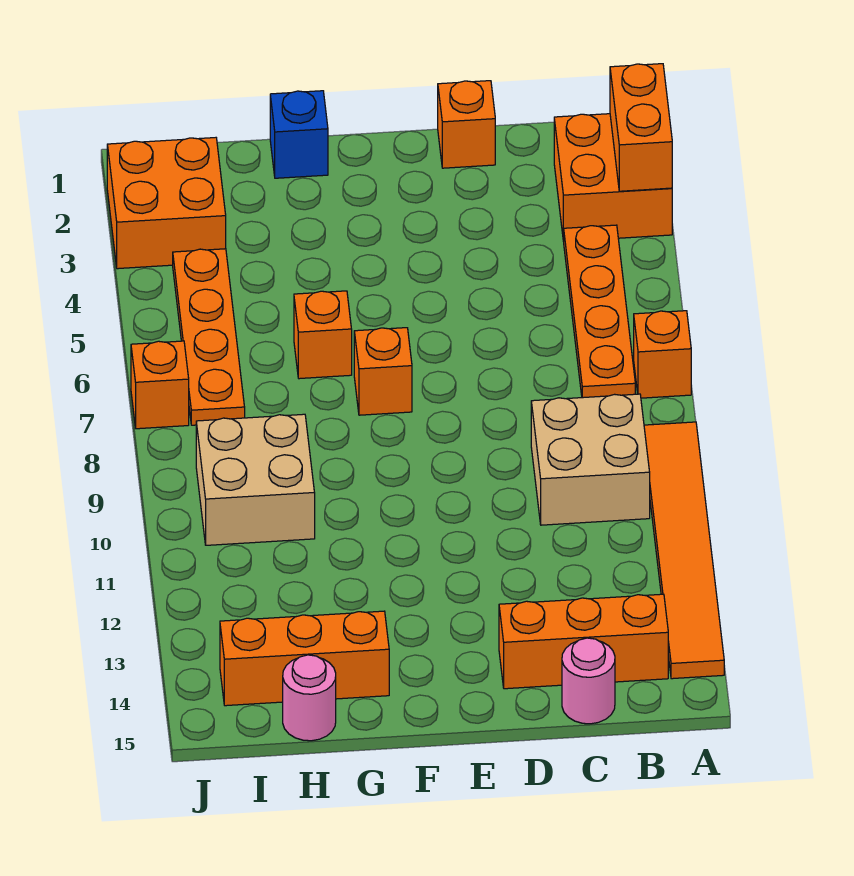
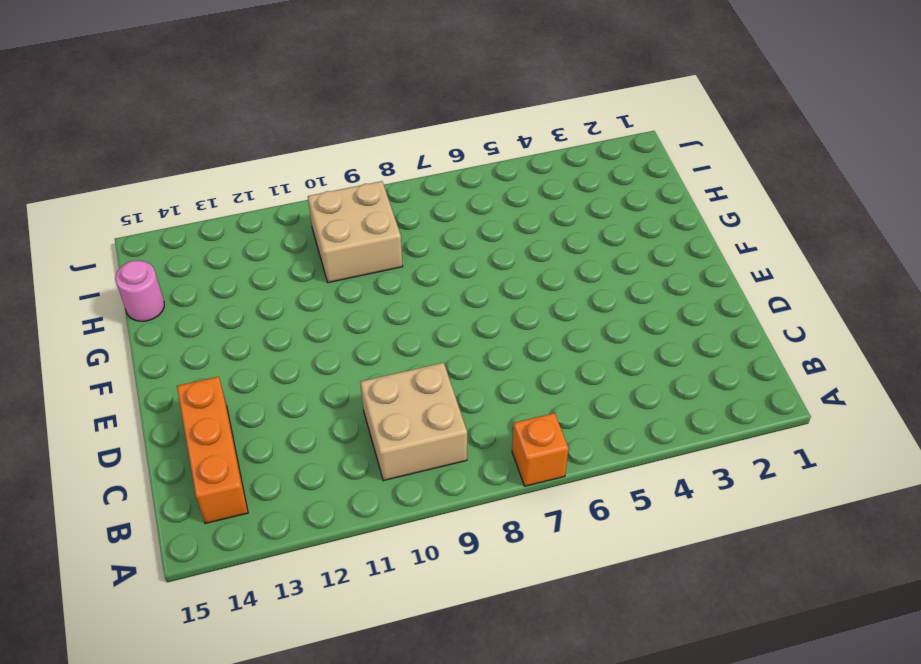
none -> orange brick A2:B3 level 1
none -> orange tile A9:A14 level 1
none -> orange plate B4:B7 level 1

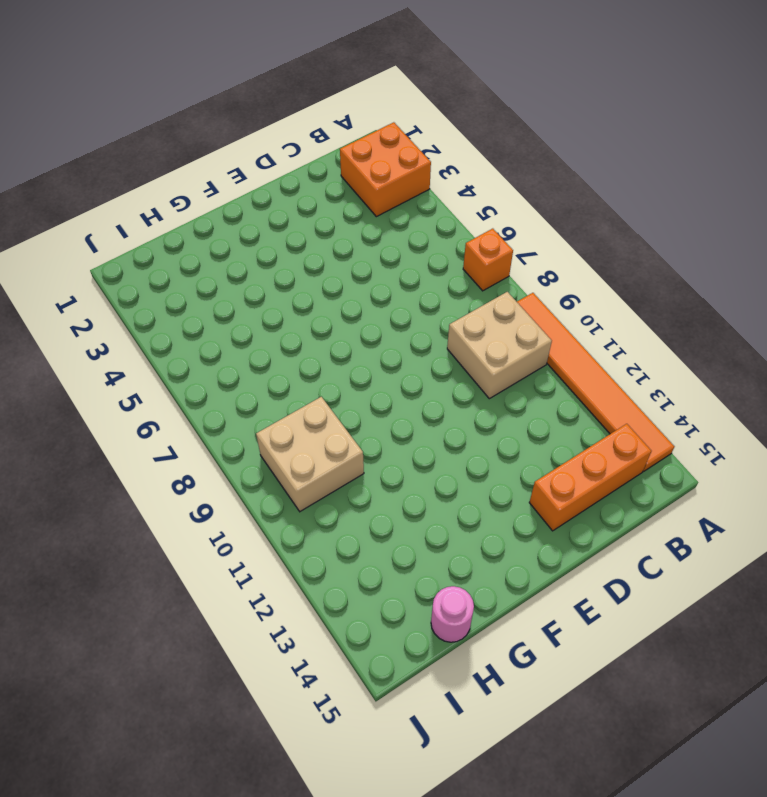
none -> orange plate B4:B7 level 1
none -> pink round brick C15 level 1
none -> orange brick D1 level 1

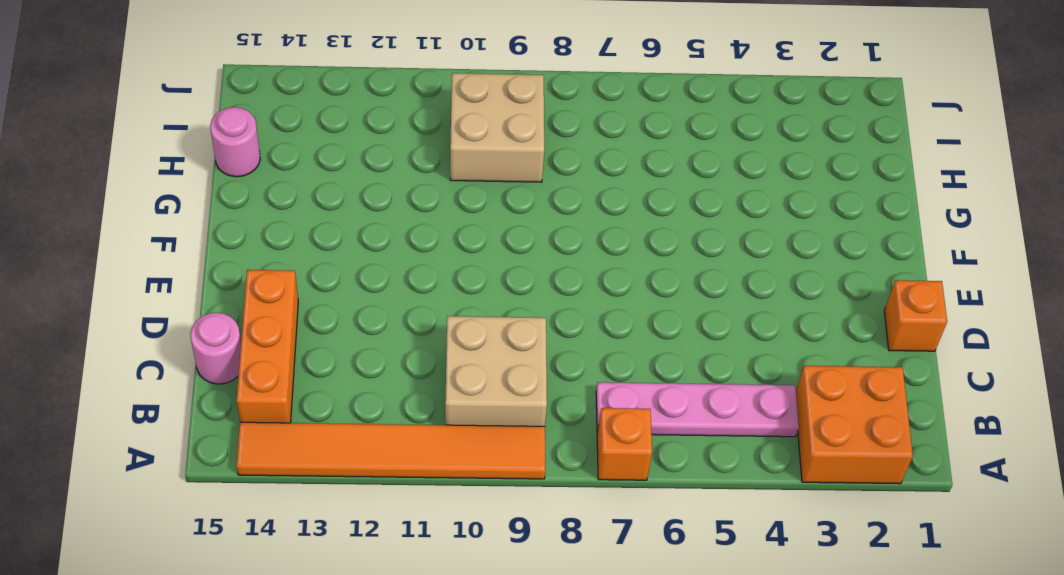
pink plate B4:B7 level 1 -> orange plate B4:B7 level 1
none -> orange brick F7 level 1
none -> blue brick G1 level 1
none -> orange brick G6 level 1

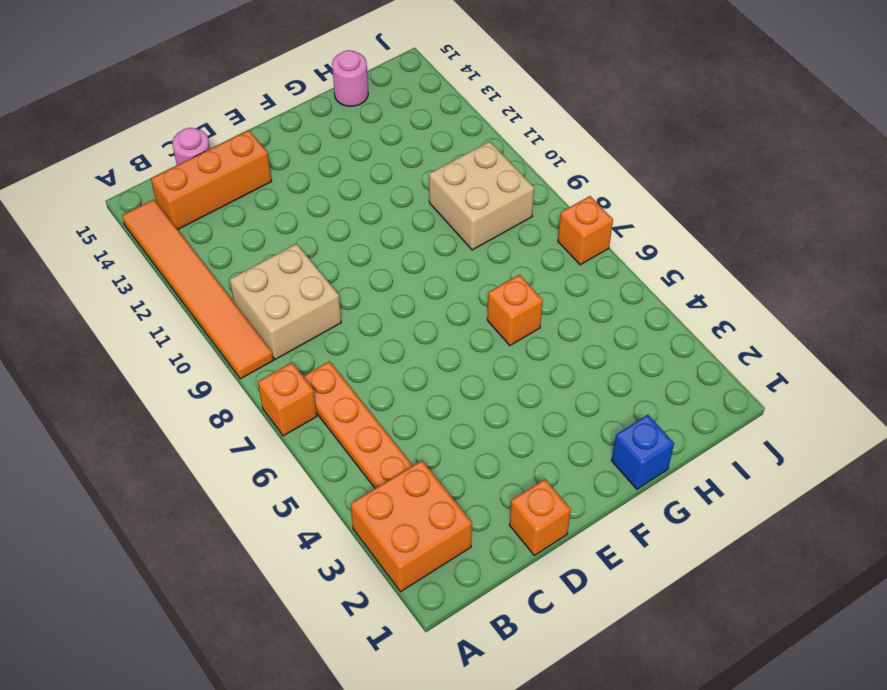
none -> orange brick F7 level 1
none -> orange brick G14:I14 level 1
none -> orange brick I2:J3 level 1

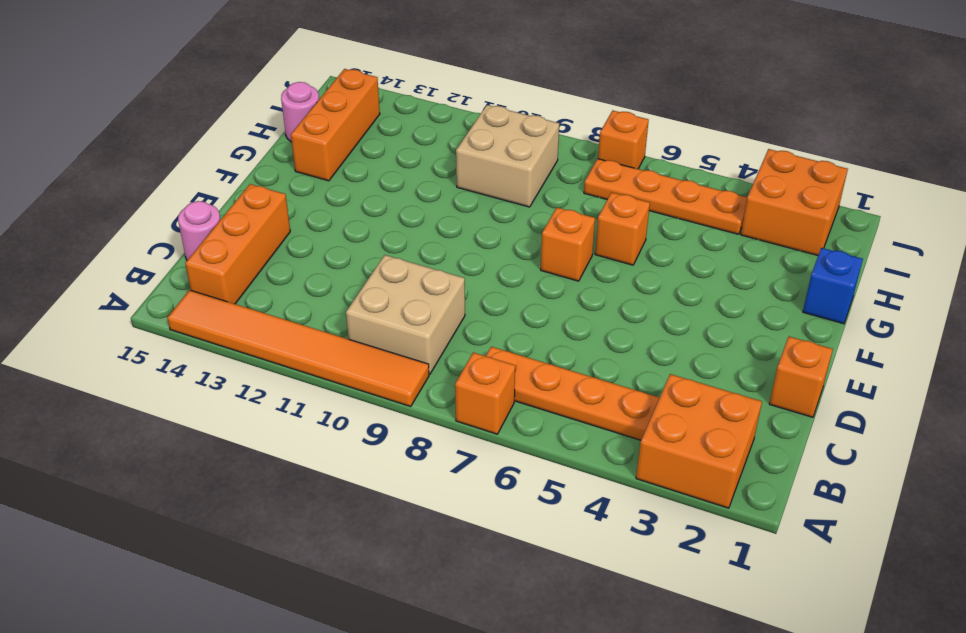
none -> orange brick A2:A3 level 2

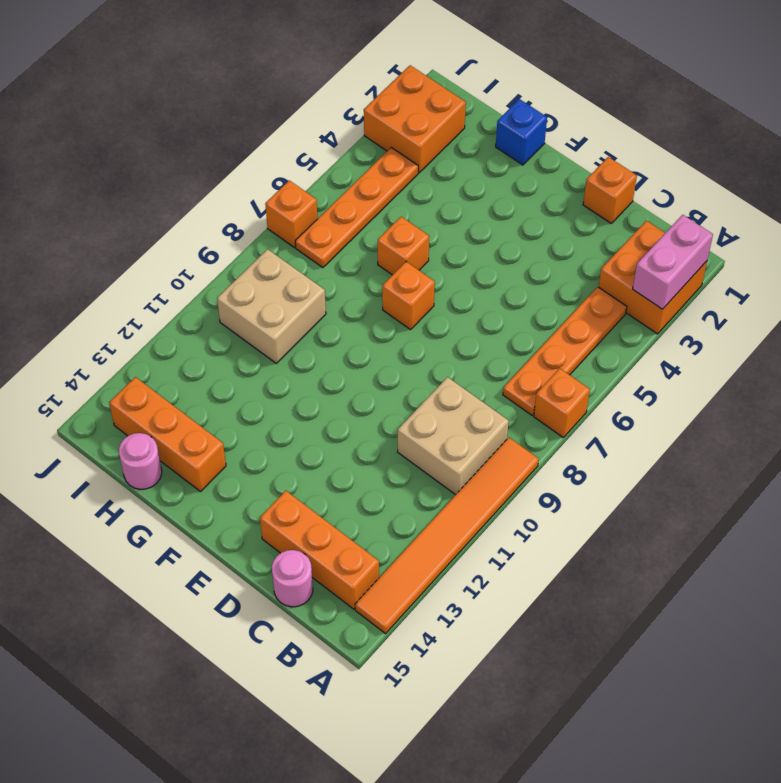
pink brick A2:A3 level 2 -> orange brick A2:A3 level 2

